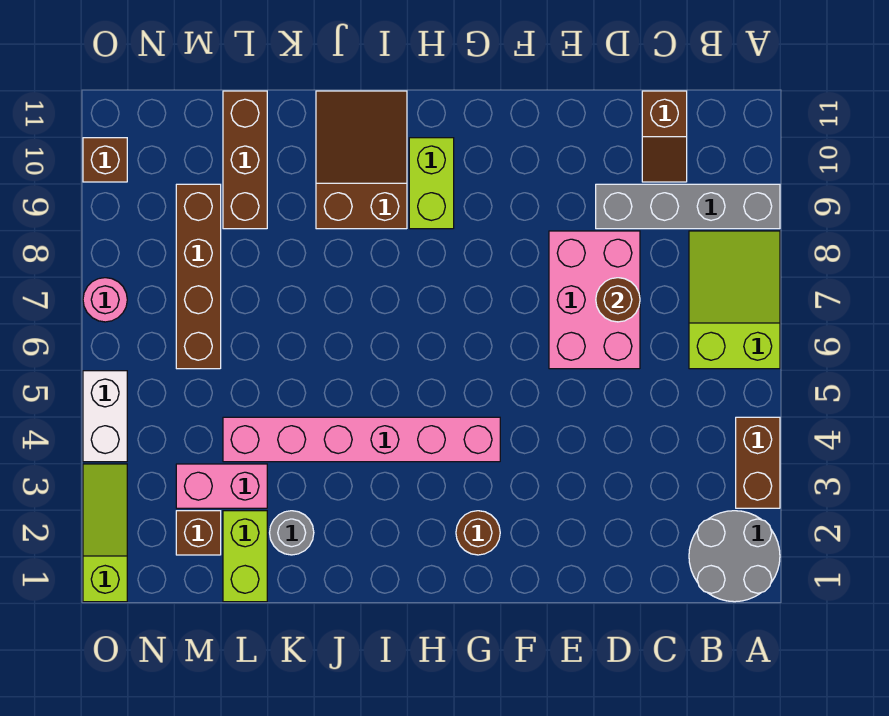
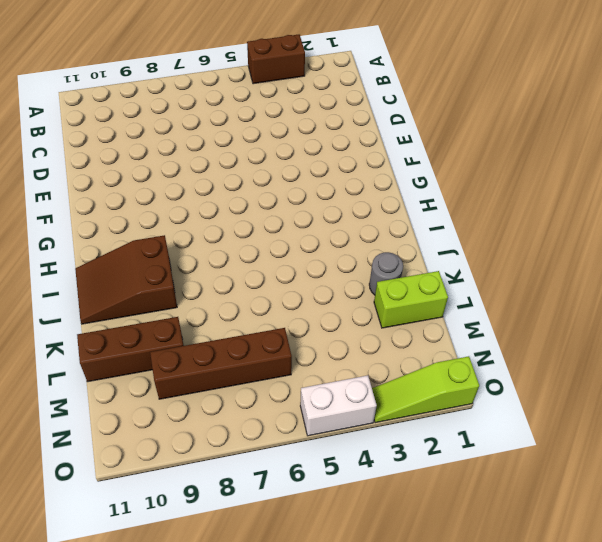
none -> grey round brick A1:B2 level 1
none -> lime slope A6:B8 level 1 top 6
none -> grey brick A9:D9 level 1

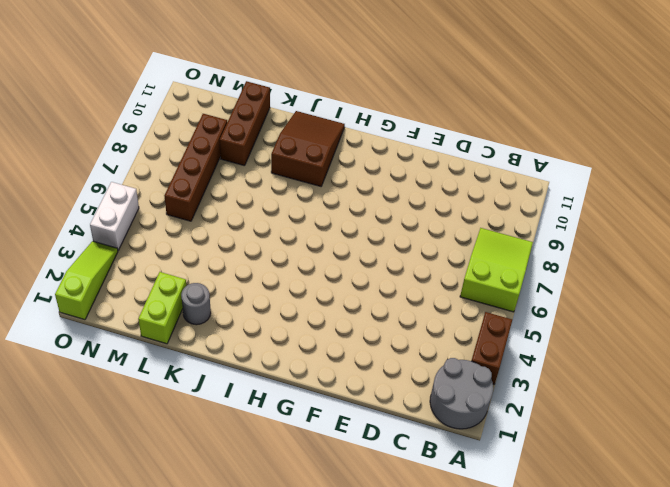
none -> grey brick A9:D9 level 1
none -> brown slope C10:C11 level 1 top 11
none -> pink brick D6:E8 level 1

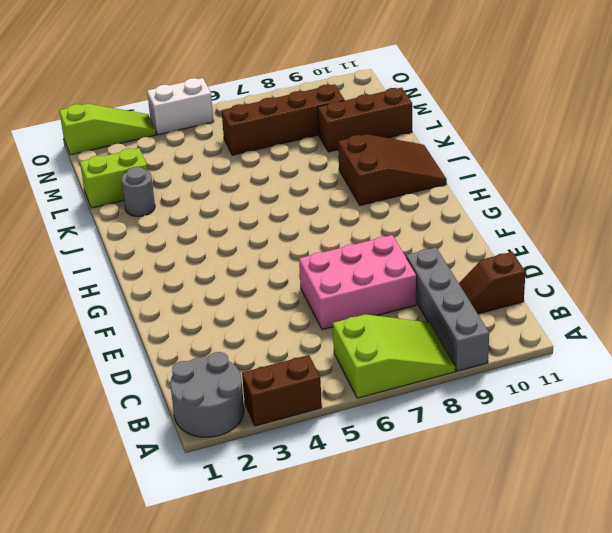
none -> brown round brick G2 level 1
none -> pink brick G4:L4 level 1
none -> lime brick H9:H10 level 1

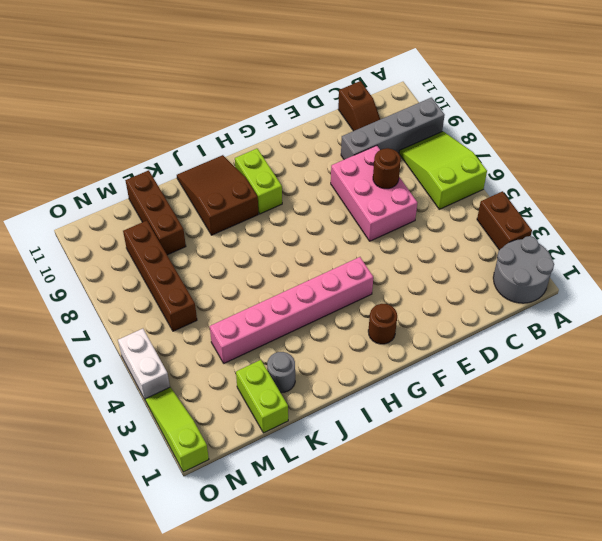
none -> pink brick L3:M3 level 1
none -> brown brick M2 level 1
none -> pink round brick O7 level 1

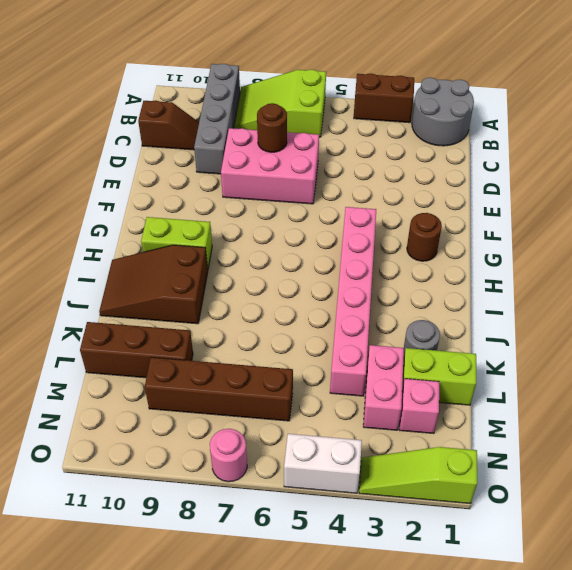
pink brick M2 level 1 -> brown brick M2 level 1
none -> brown brick O10 level 1

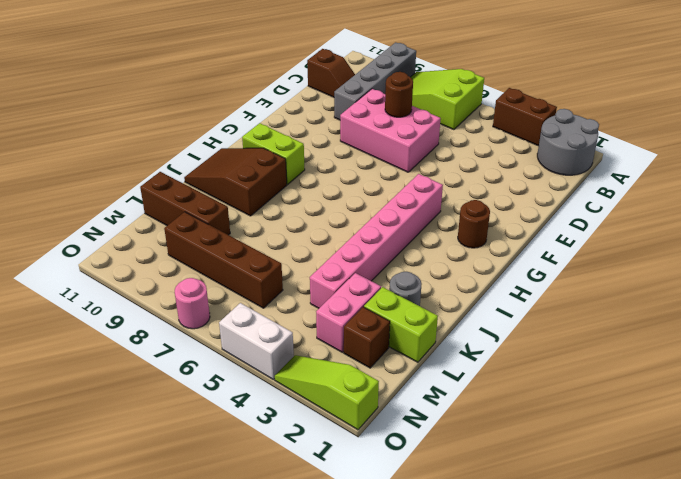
none -> brown brick O10 level 1

